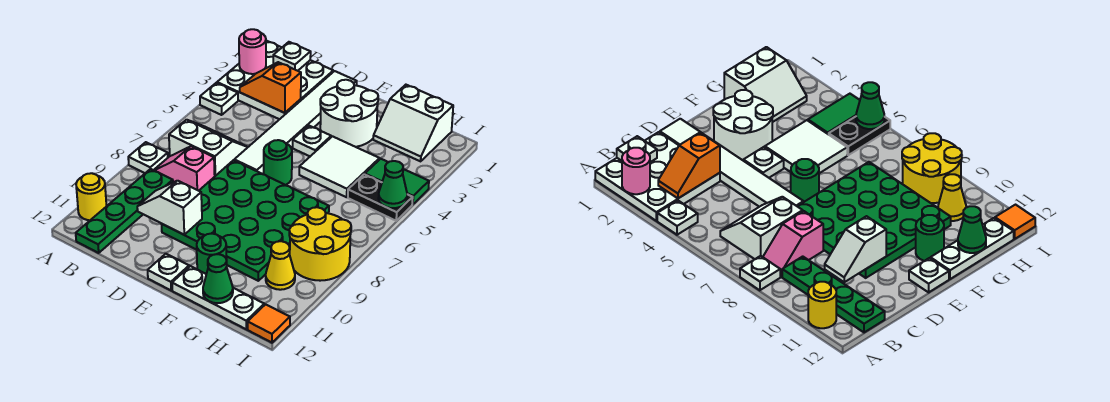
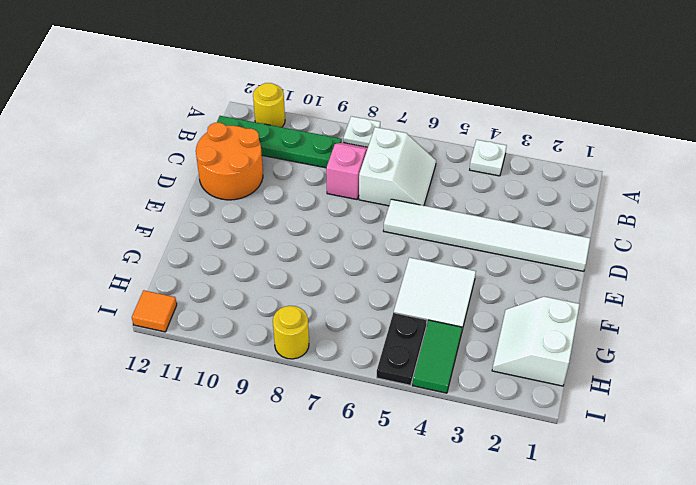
orange round brick C11:D12 level 1 -> none
yellow round brick I8 level 1 -> yellow round brick H8:I9 level 1
none -> white plate A1:C3 level 1
none -> green plate D7:G10 level 1
none -> white round brick E2:F3 level 1

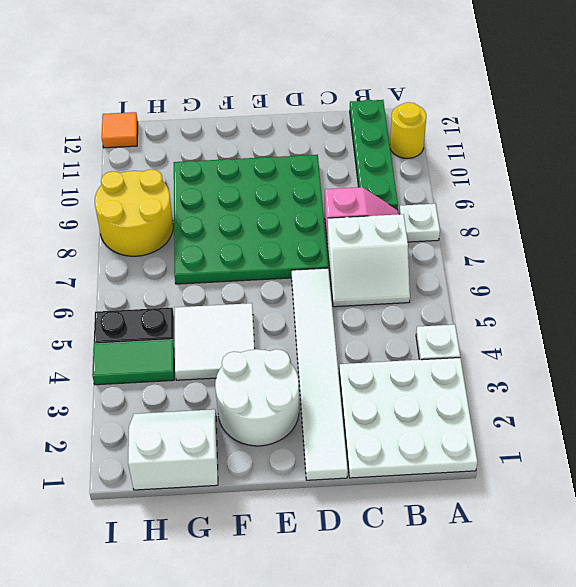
none -> white plate E4 level 1
none -> green round brick E6 level 1
none -> white plate E12 level 1

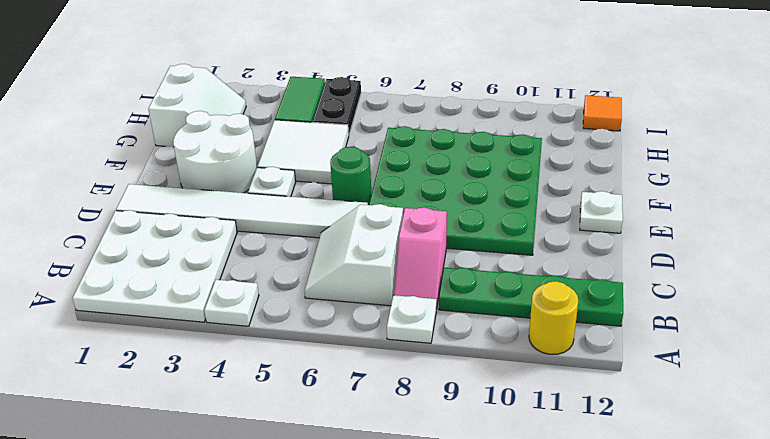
none -> green round brick F11 level 1
none -> white plate F12:H12 level 1
none -> yellow round brick H8:I9 level 1

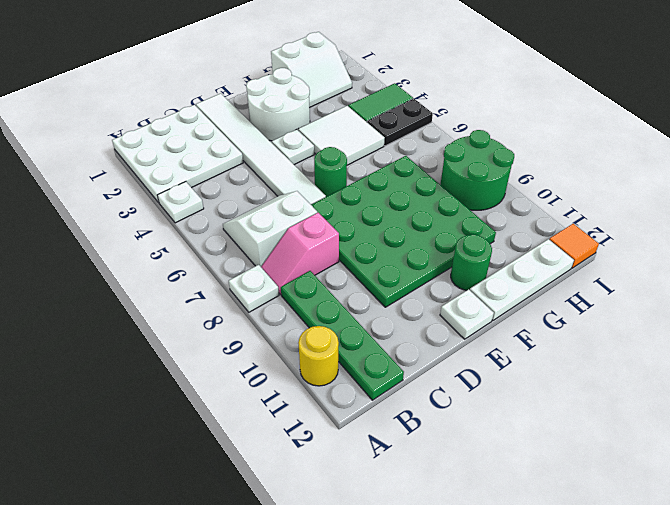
green round brick H8:I9 level 1 -> yellow round brick H8:I9 level 1
none -> yellow cone H10 level 1
none -> pink round brick A2 level 2
none -> white plate B1 level 2

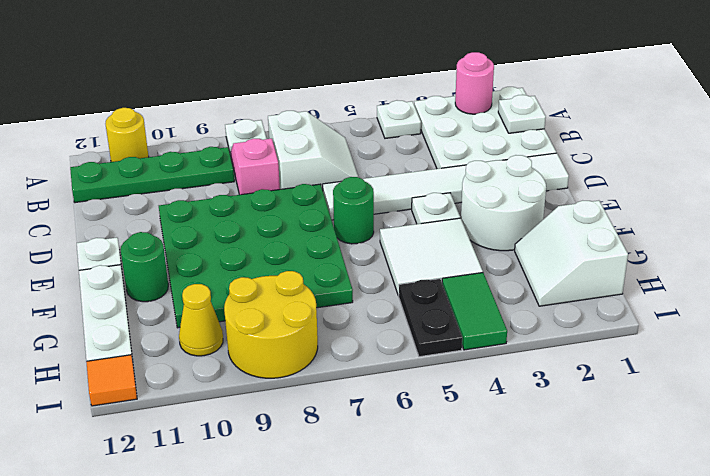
none -> orange slope B3:C3 level 2 top C
none -> white slope C10:D10 level 2 top D
none -> green cone G12 level 2

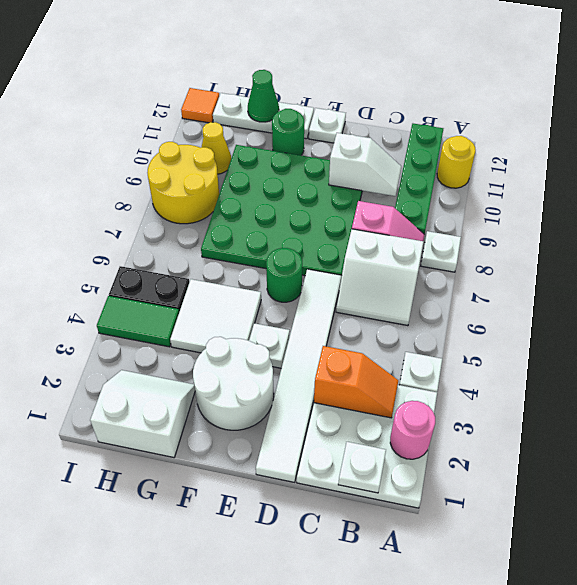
none -> green cone I5 level 2

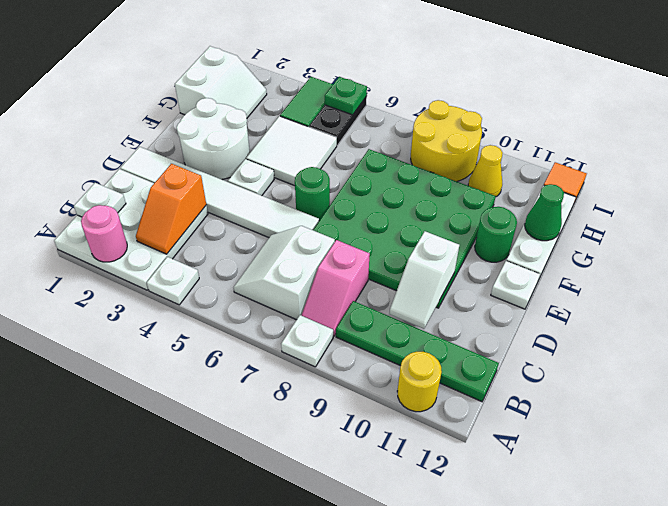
green plate I5 level 2 -> green cone I5 level 2

